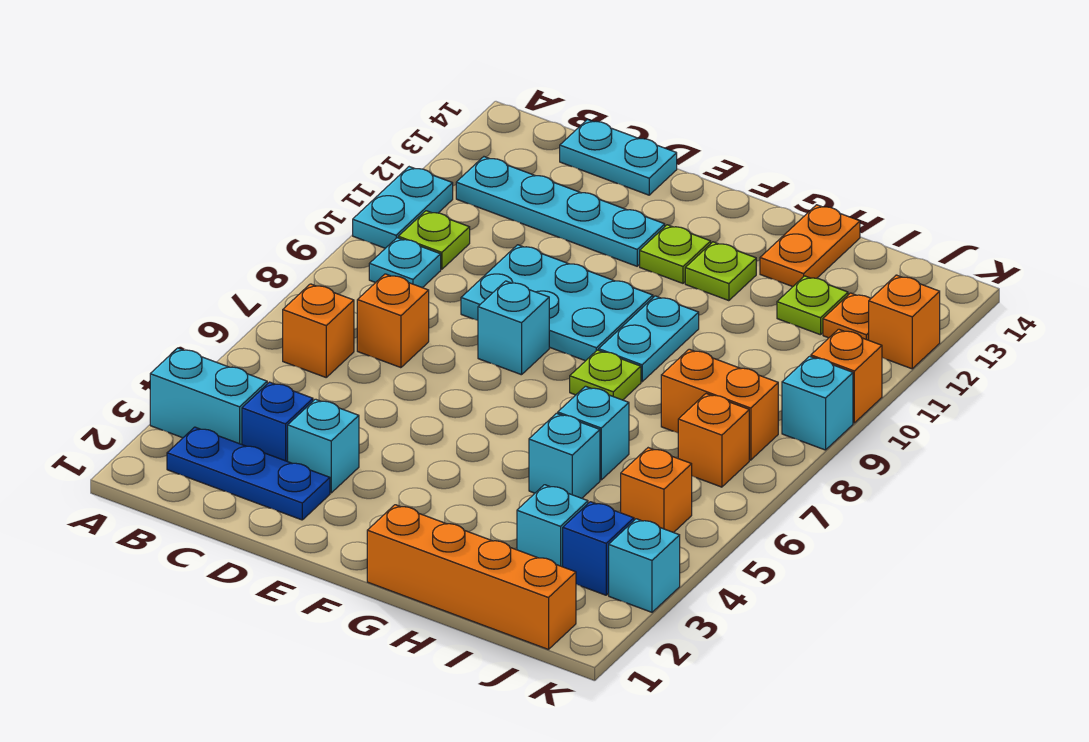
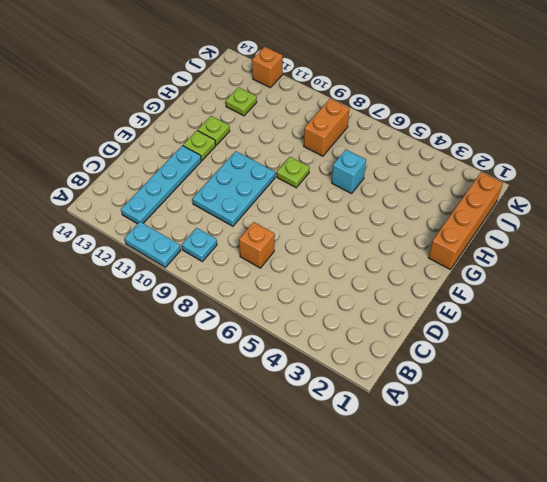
none -> cyan brick A3:B3 level 1
none -> blue plate B2:D2 level 1
none -> orange brick B6 level 1
none -> lime plate B10 level 1

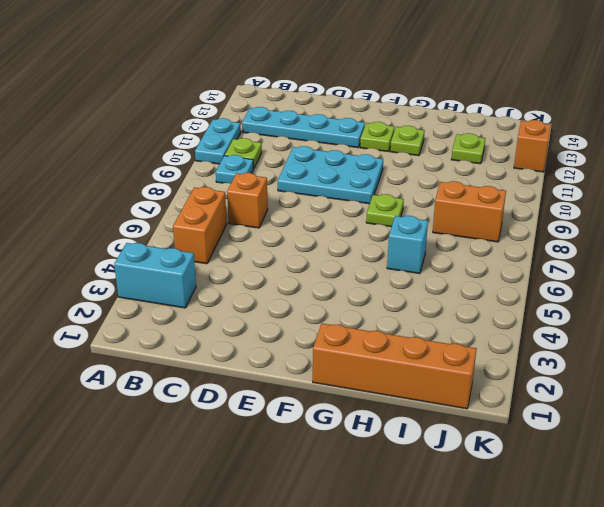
orange brick B5:B6 level 1 -> orange brick B6 level 1
none -> blue plate B2:D2 level 1
none -> blue brick C3 level 1
none -> cyan plate C14:D14 level 1
none -> cyan brick D3 level 1

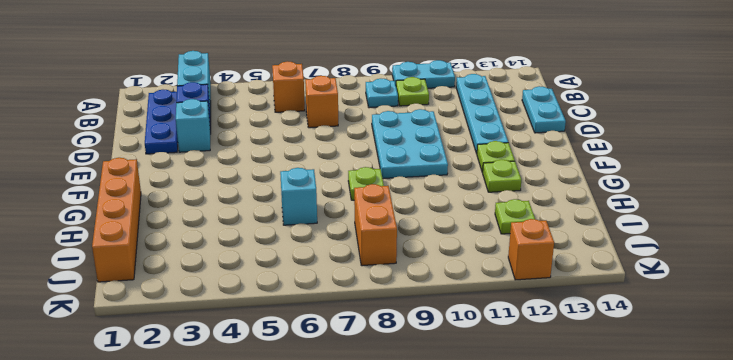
none -> cyan brick E8 level 1
none -> cyan plate G9:G10 level 1
none -> cyan brick H5 level 1
none -> orange plate H13:H14 level 1

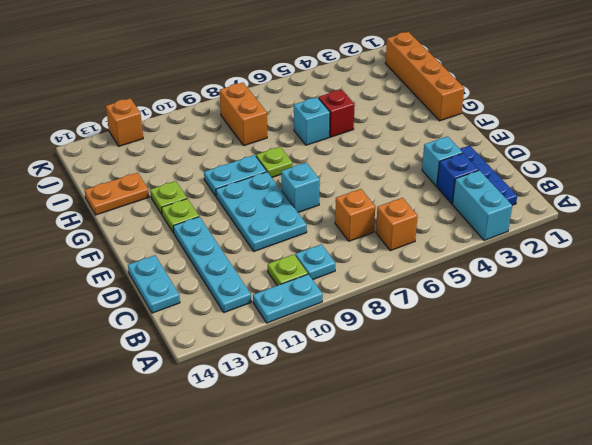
red brick H5 level 1 -> cyan brick H5 level 1
none -> cyan brick I3 level 1
none -> lime plate I12 level 1
none -> blue brick J3 level 1
none -> orange brick J5 level 1

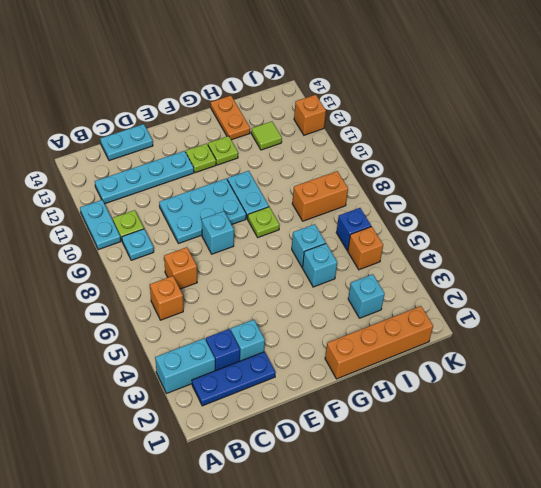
lime tile I12 level 1 -> lime plate I12 level 1
blue brick J6 level 1 -> blue brick J3 level 1
none -> orange brick J7 level 1
none -> orange plate J12 level 1
none -> cyan brick K3 level 1
none -> cyan brick K9 level 1

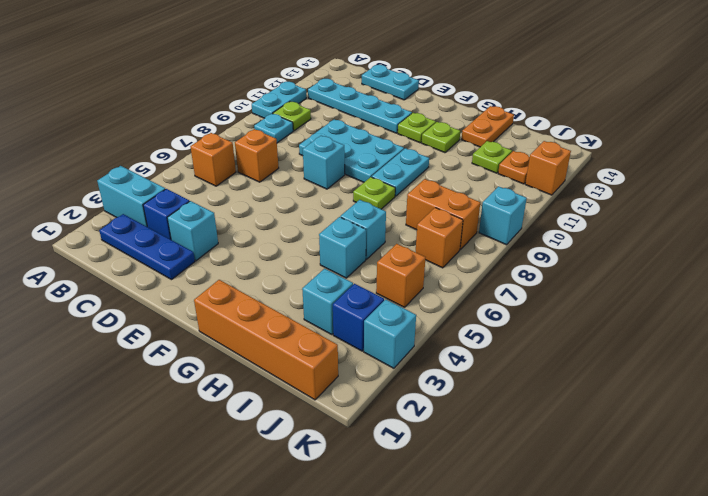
none -> orange brick K10 level 1

